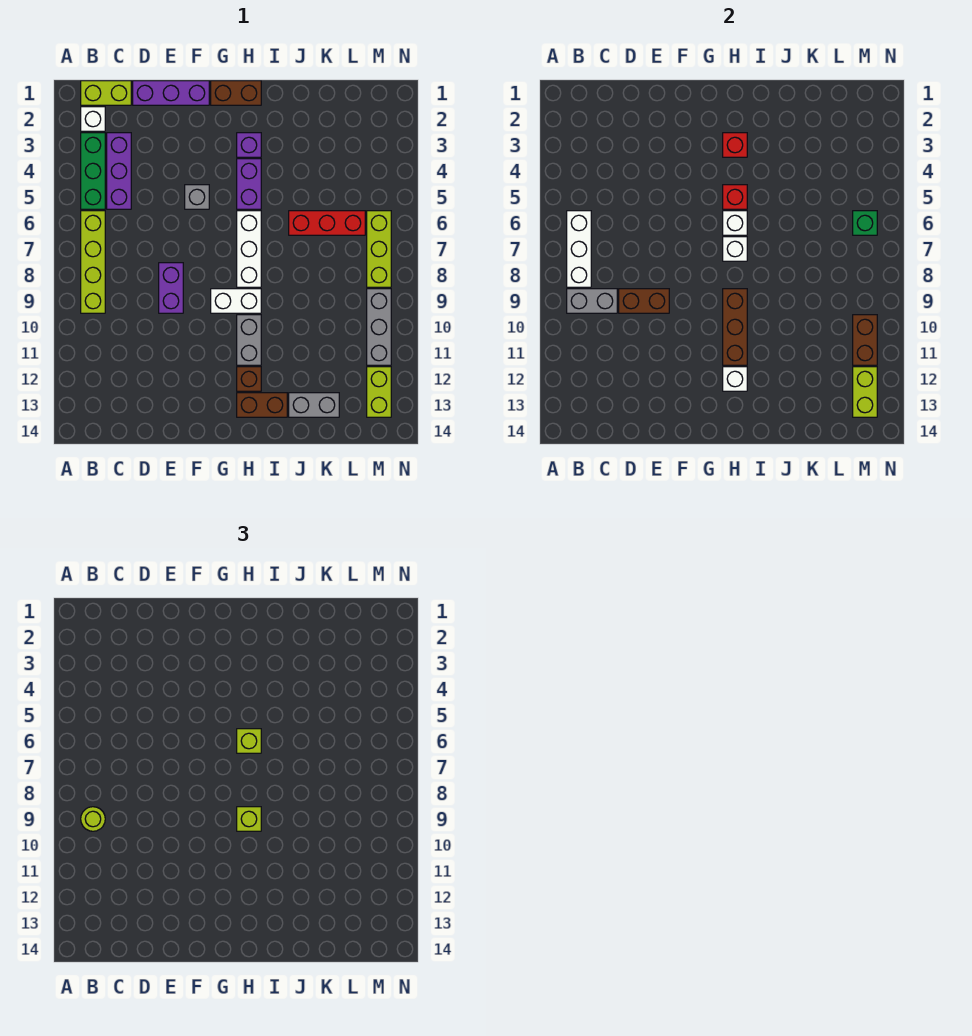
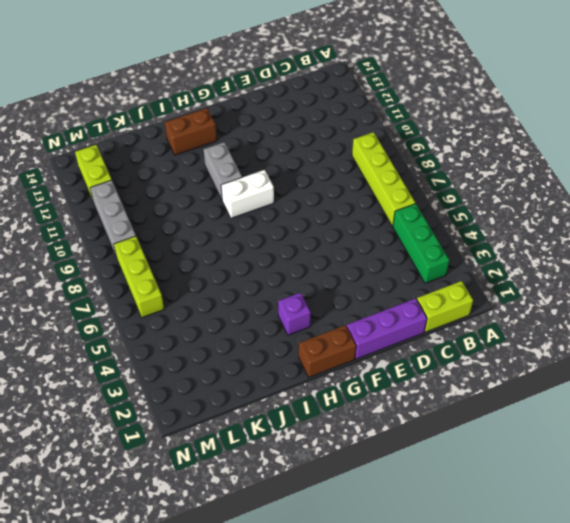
none -> white brick B2 level 1
none -> purple brick C3:C5 level 1
none -> purple brick E8:E9 level 1
none -> grey brick F5 level 1

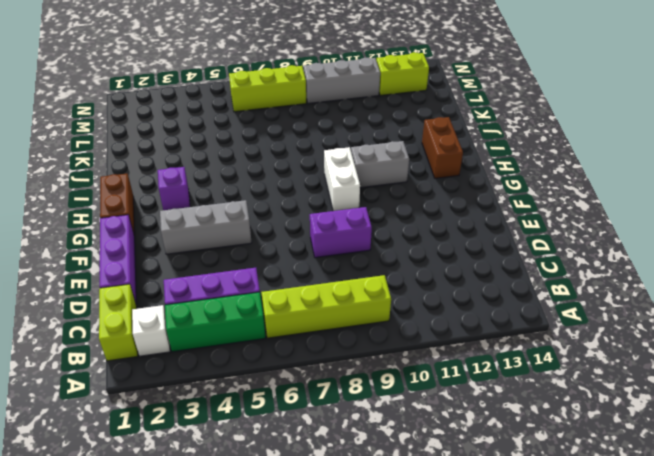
grey brick F3:F5 level 1 -> grey brick F5 level 1
none -> purple brick H4:H5 level 1
none -> white brick H6:H8 level 1
none -> brown brick H12 level 1
none -> red brick J6:L6 level 1

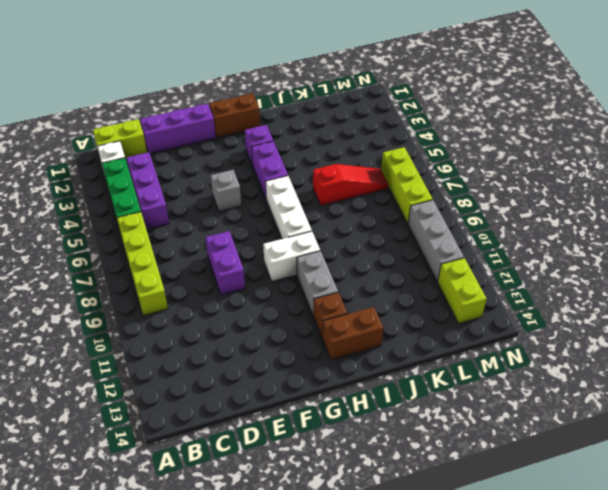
red slope J6:L6 level 1 top J -> red brick J6:L6 level 1
none -> grey brick J13:K13 level 1
none -> white brick B6:B8 level 2
none -> grey brick B9:C9 level 2
none -> brown brick D9:E9 level 2

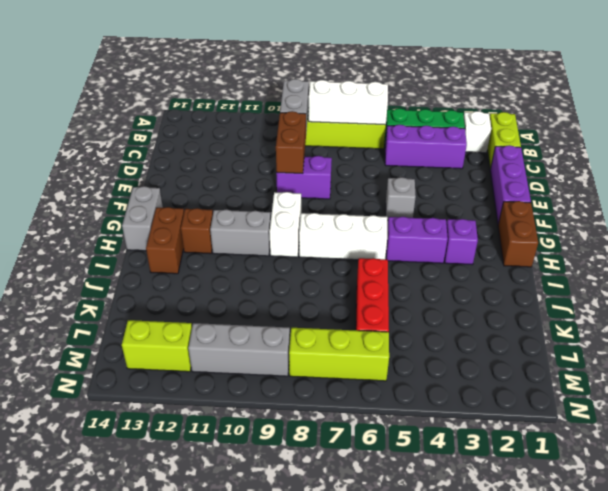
grey brick G14:H14 level 1 -> grey brick J13:K13 level 1
none -> red brick H3 level 2
none -> red brick H5 level 2
none -> white brick H6 level 2
none -> white brick H7 level 2

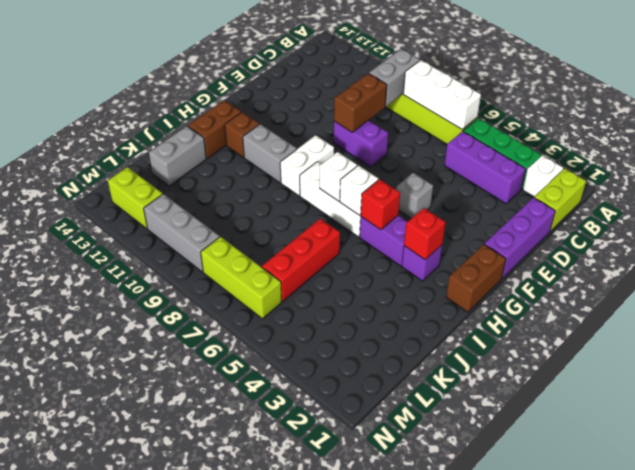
none -> brown brick H9:H11 level 2
none -> white brick H12 level 2
none -> green brick M6 level 2
none -> brown brick M10:M11 level 2

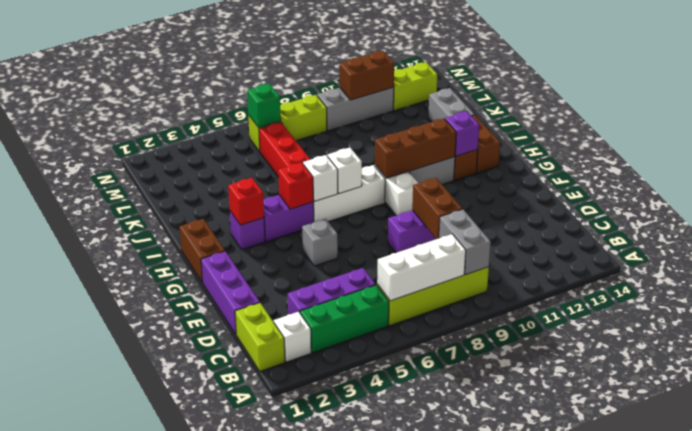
purple brick H12 level 2 -> white brick H12 level 2
none -> lime brick M12:M13 level 2
none -> lime round brick B9 level 3
none -> lime brick H6 level 3
none -> lime brick H9 level 3

